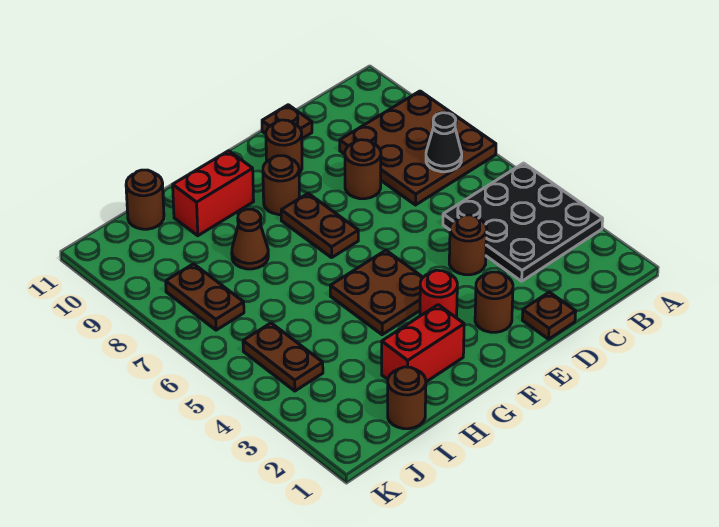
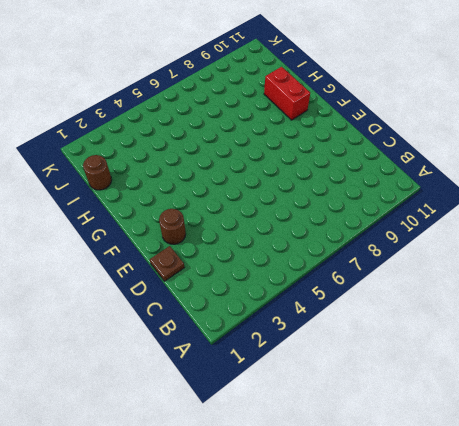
none -> black plate A3:C5 level 1
none -> brown plate A7:C9 level 1
none -> brown round brick D4 level 1

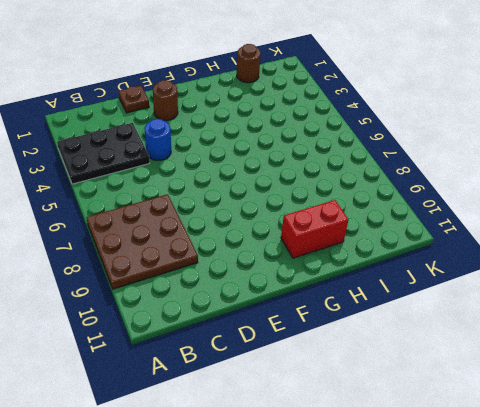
black plate A3:C4 level 1 -> black plate A3:C5 level 1
blue round brick D4 level 1 -> brown round brick D4 level 1
none -> brown round brick D8 level 1
none -> brown plate D11 level 1
none -> brown round brick E10 level 1

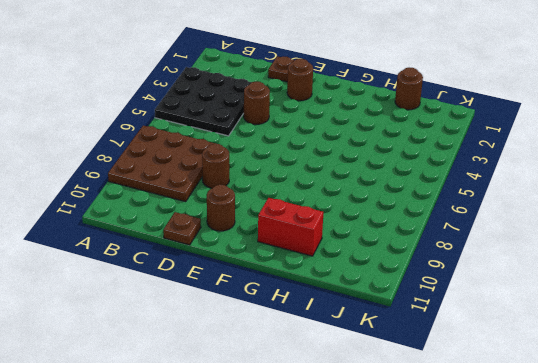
none -> red round brick F3 level 1
none -> brown plate F4:G5 level 1
none -> brown plate F7:F8 level 1

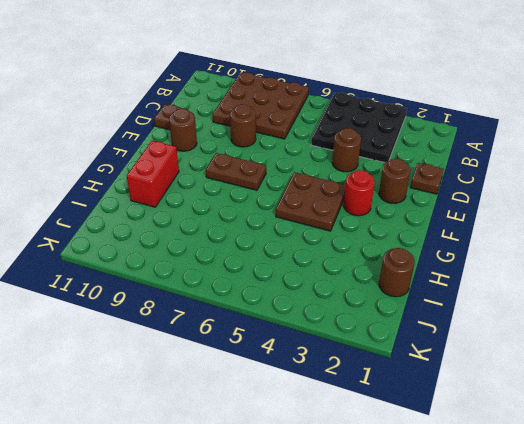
none -> brown round brick F9 level 1
none -> red brick G2:H2 level 1
none -> brown cone H8 level 1

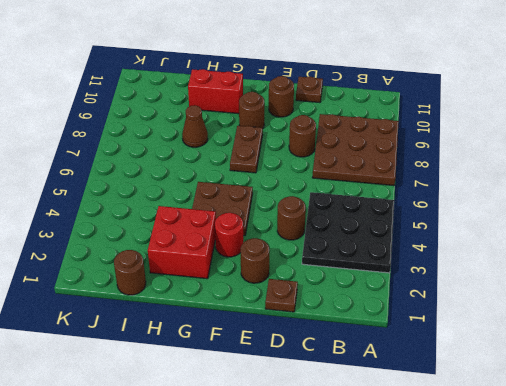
red brick G2:H3 level 1 -> red brick G2:H2 level 1
none -> brown round brick I11 level 1
none -> brown plate J4:J5 level 1
none -> brown plate J7:J8 level 1

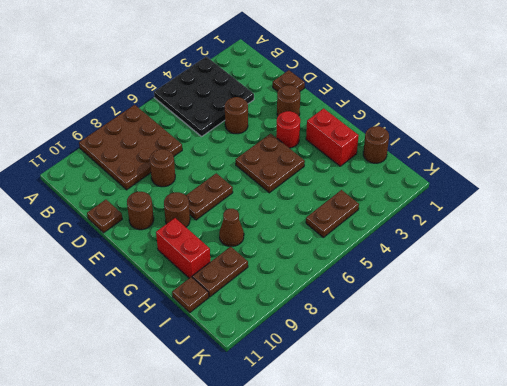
brown plate I9:I10 level 1 -> brown plate J7:J8 level 1
brown plate I11 level 1 -> brown round brick I11 level 1
none -> black cone B7 level 2

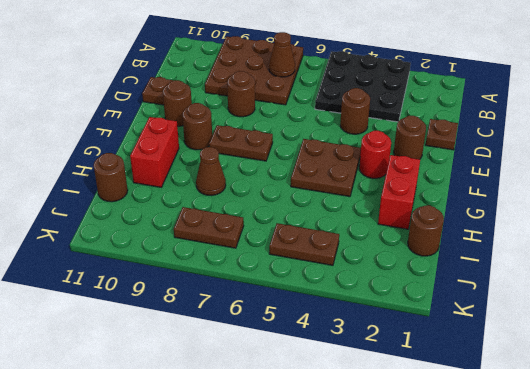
brown cone B7 level 2 -> black cone B7 level 2

